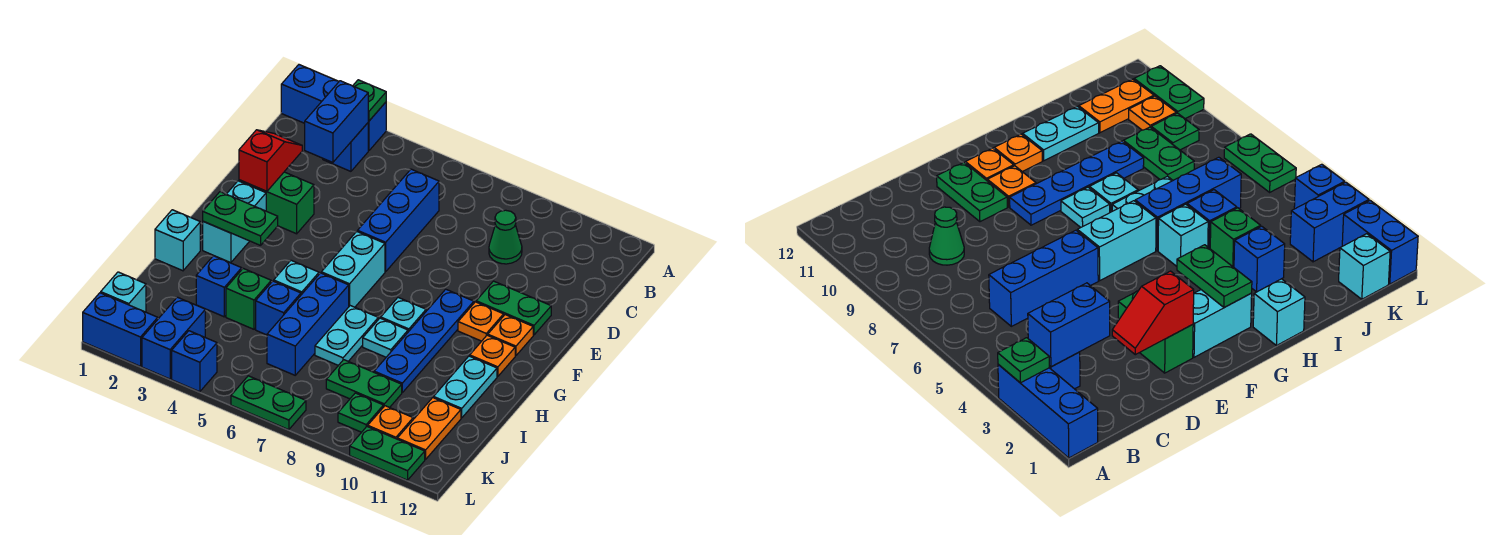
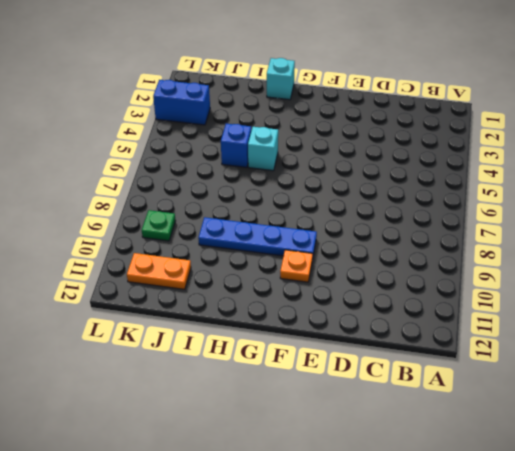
none -> blue brick A1:A3 level 1
none -> blue brick B3 level 1
none -> blue brick C6:E6 level 1
none -> green cone C9 level 1

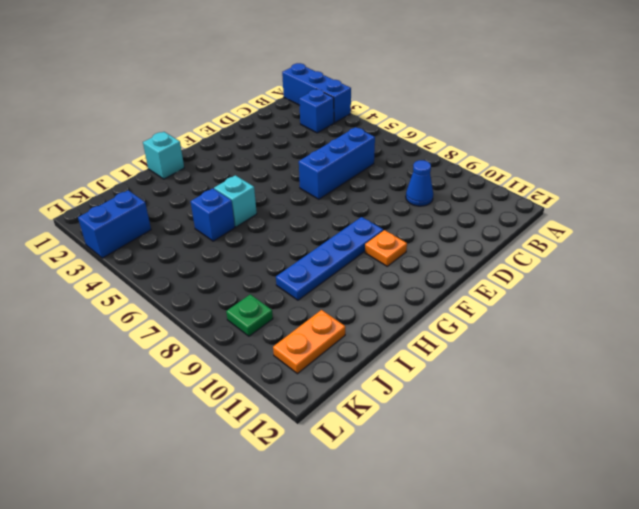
blue cone C9 level 1 -> green cone C9 level 1
none -> green brick E2:E3 level 1
none -> green plate E10:E11 level 1
none -> cyan brick F2:G2 level 1
none -> cyan brick F6:G6 level 1

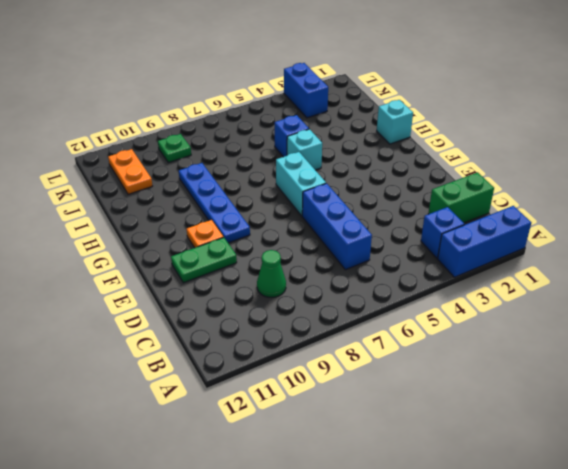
green brick C1:C2 level 1 -> green brick E2:E3 level 1
none -> cyan brick F2:G2 level 1
none -> orange plate F11 level 1
none -> cyan plate G8 level 1
none -> orange plate G11 level 1

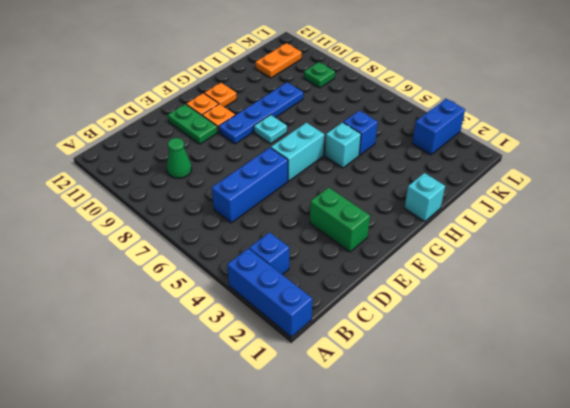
none -> cyan brick F2:G2 level 1
none -> blue brick H6:J6 level 1
none -> cyan plate H7:I7 level 1
none -> cyan plate H8 level 1

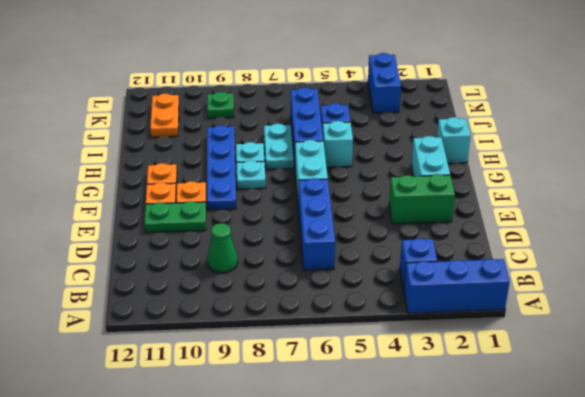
none -> cyan plate H11:I11 level 1
none -> blue brick I3 level 1
none -> green brick I4 level 1
none -> green plate J8:J9 level 1

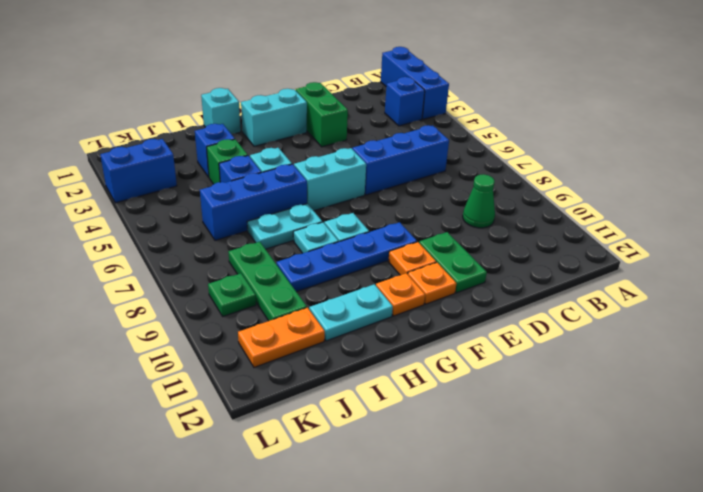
green plate J8:J10 level 1 -> green plate J8:J9 level 1
none -> cyan brick K1 level 1
none -> orange plate K10 level 1
none -> blue brick L1:L2 level 1
none -> blue brick L4 level 1

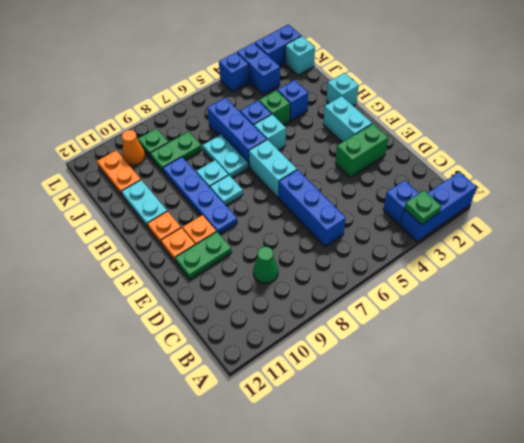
orange cone K10 level 1 -> orange plate K10 level 1
none -> green plate L6:L7 level 1
none -> green plate L10:L11 level 1
none -> blue brick B3:C3 level 2
none -> red slope D2:E2 level 2 top E

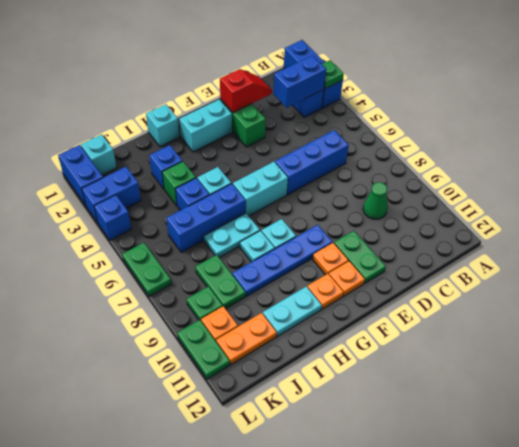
none -> green plate G2:G3 level 2

